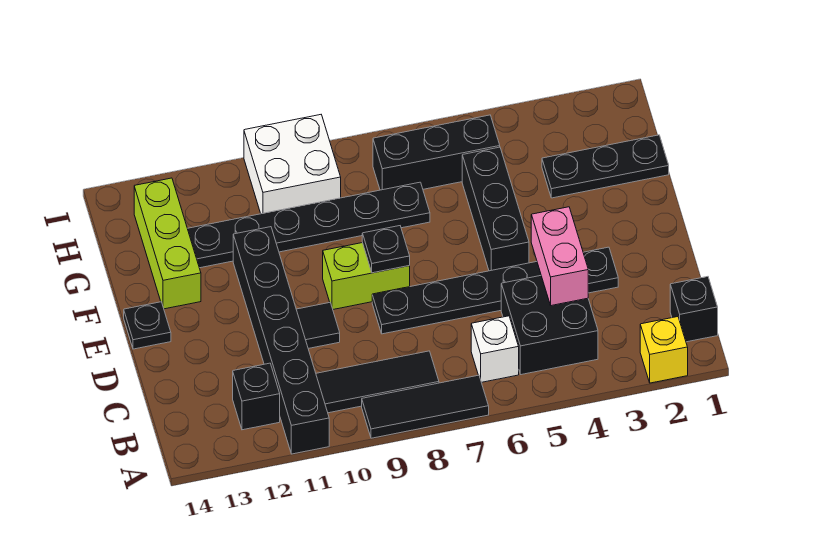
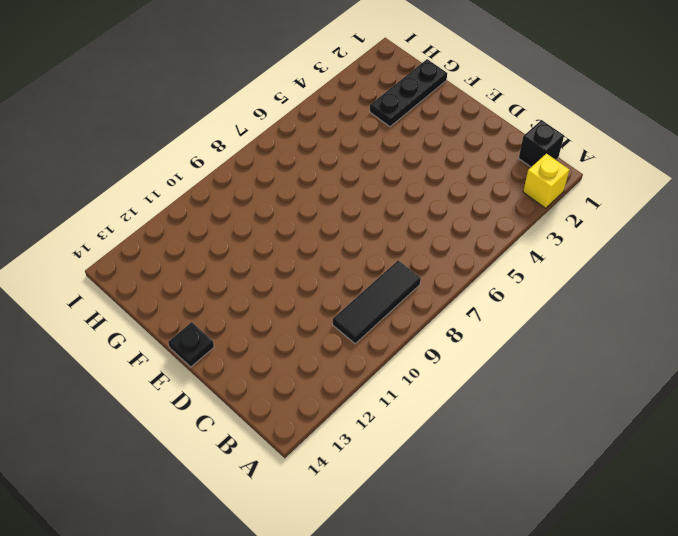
none -> black tile A7:A9 level 1
none -> black brick A11:F11 level 1
none -> black brick B4:C5 level 1

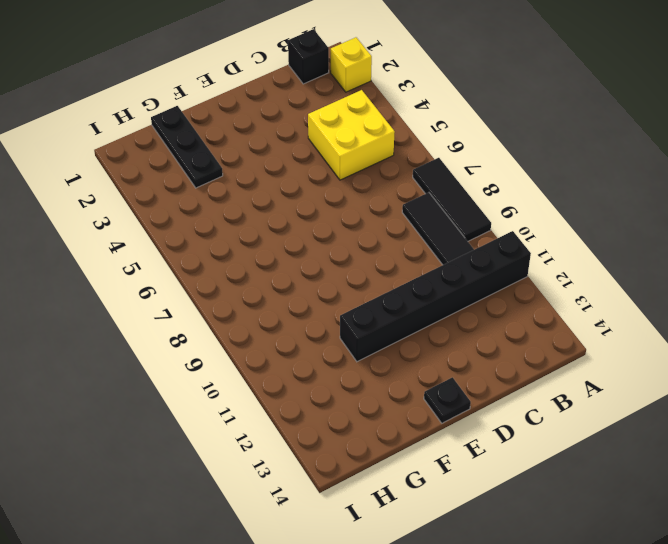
yellow brick B4:C5 level 1 -> black brick B4:C5 level 1
none -> white brick B6 level 1
none -> black brick B12 level 1
none -> black plate D3:D8 level 1

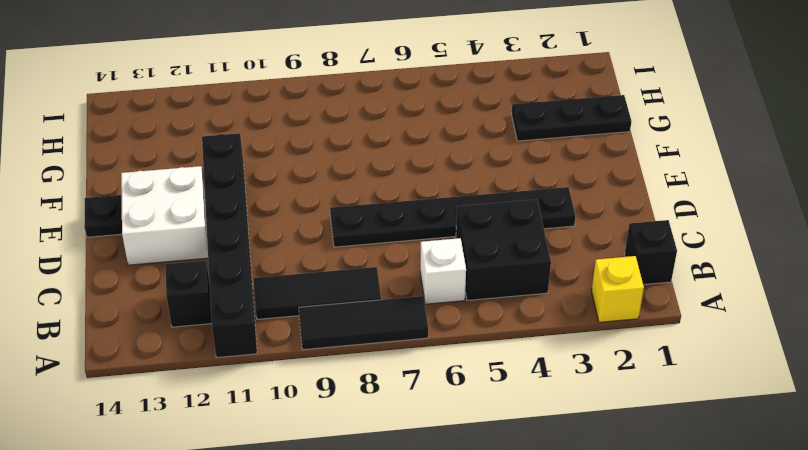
white brick D12:E13 level 1 -> white brick H9:I10 level 1
none -> black tile D10 level 1
none -> black brick E5:G5 level 1
none -> lime brick E8:E9 level 1

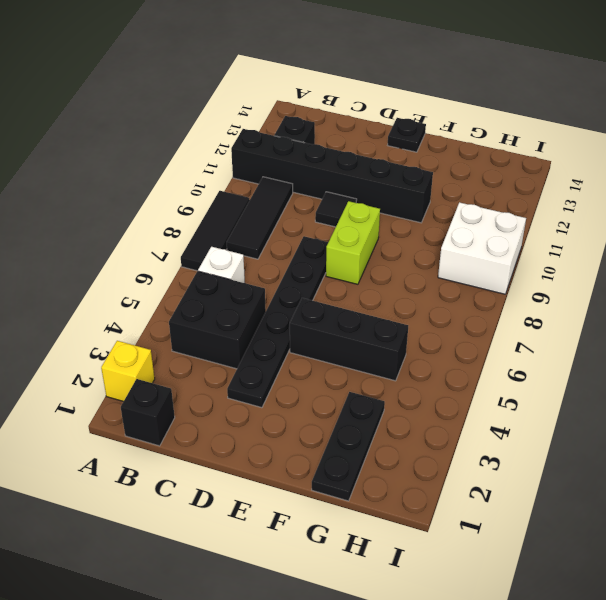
none -> lime brick F13:H13 level 1
none -> black plate G7:G12 level 1
none -> black brick H5:H7 level 1

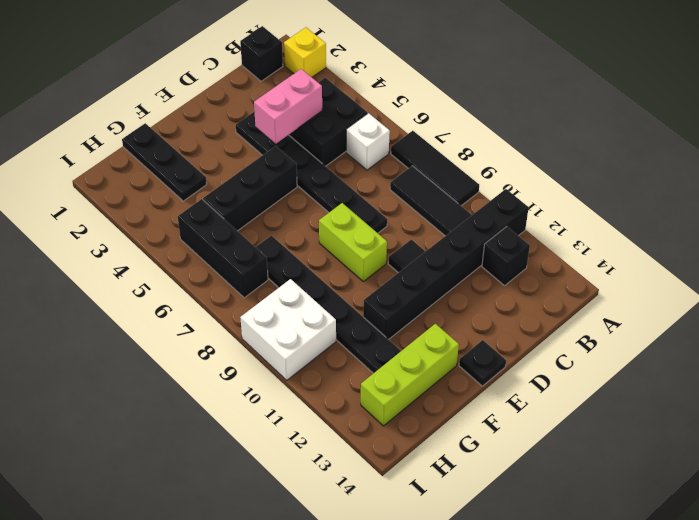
none -> black plate E8 level 2

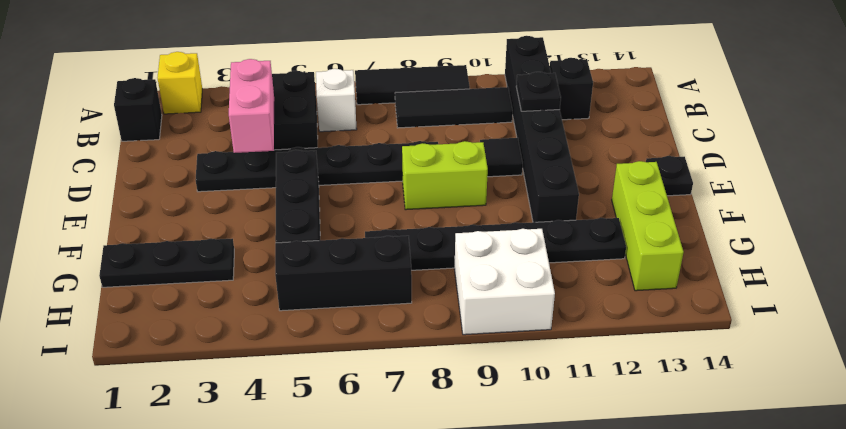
black plate C11 level 2 -> black plate E8 level 2

